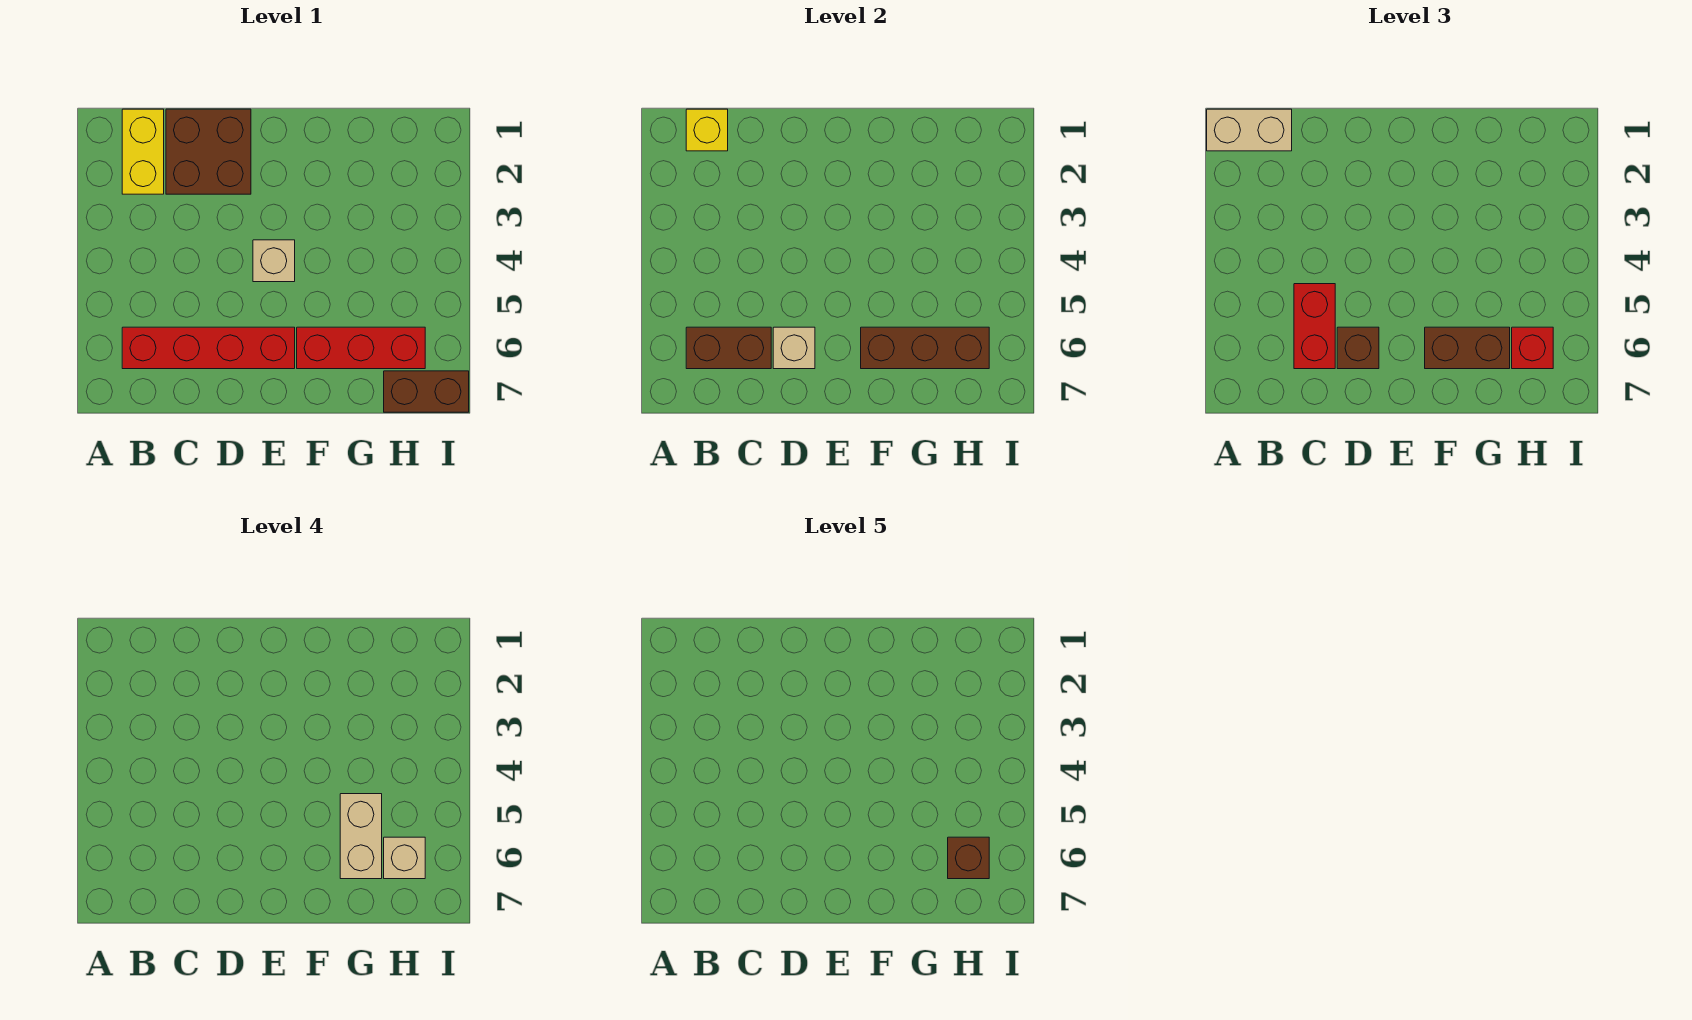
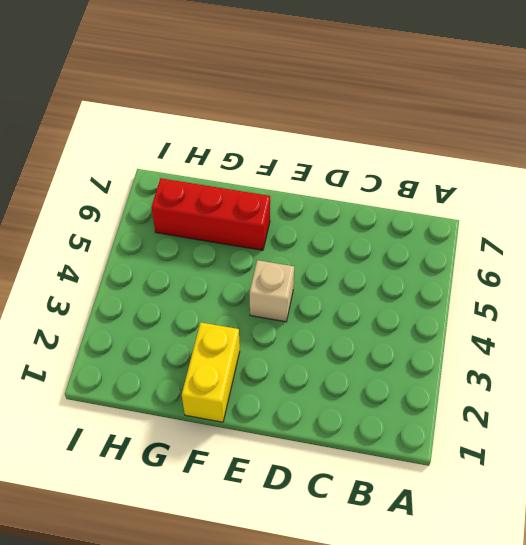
yellow brick F1:F2 level 1 -> yellow brick B1:B2 level 1
none -> red brick B6:E6 level 1
none -> brown brick C1:D2 level 1
none -> brown brick H7:I7 level 1

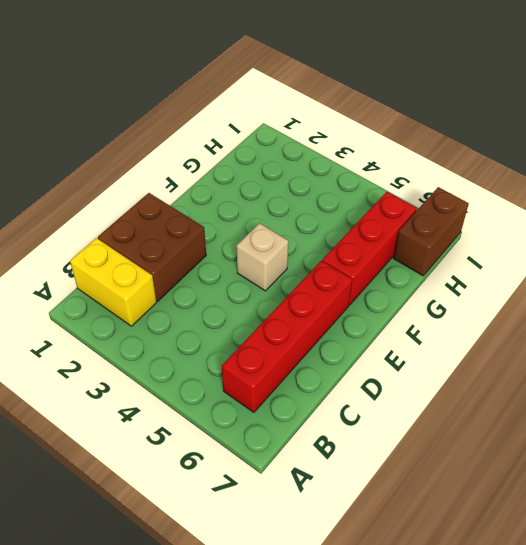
none -> yellow brick B1 level 2
none -> brown brick B6:C6 level 2
none -> tan brick D6 level 2

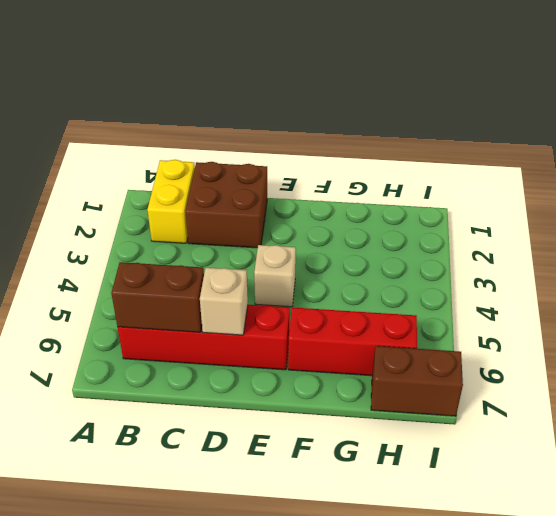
none -> yellow brick B1 level 2
none -> brown brick F6:H6 level 2
none -> tan brick A1:B1 level 3

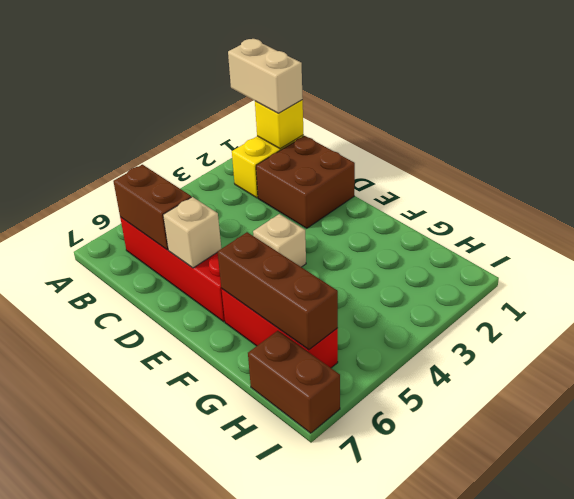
none -> red brick C5:C6 level 3
none -> brown brick D6 level 3
none -> brown brick F6:G6 level 3

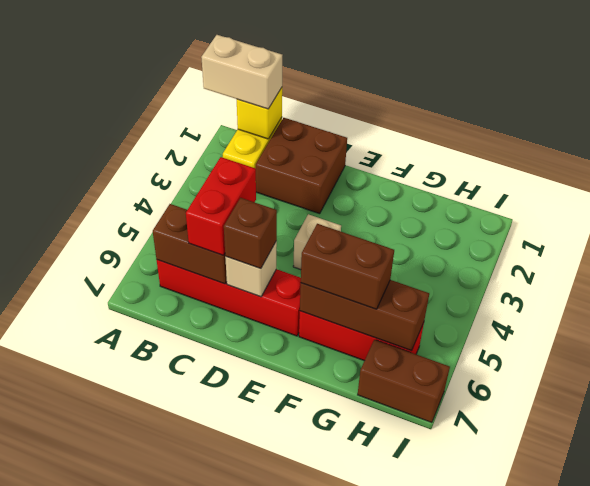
none -> red brick H6 level 3
none -> tan brick G5:G6 level 4
none -> tan brick H6 level 4

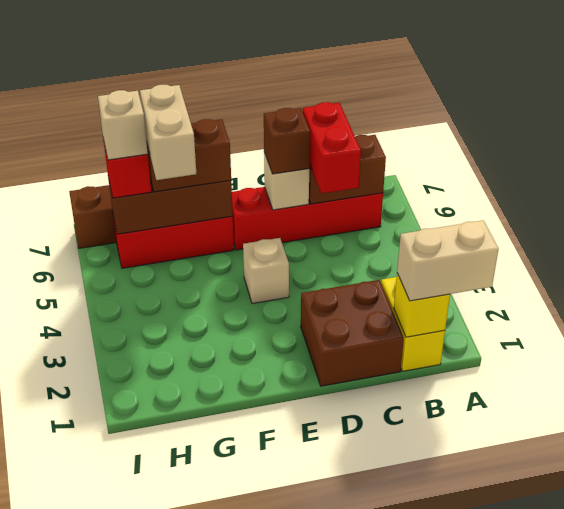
none -> brown brick H6 level 5

